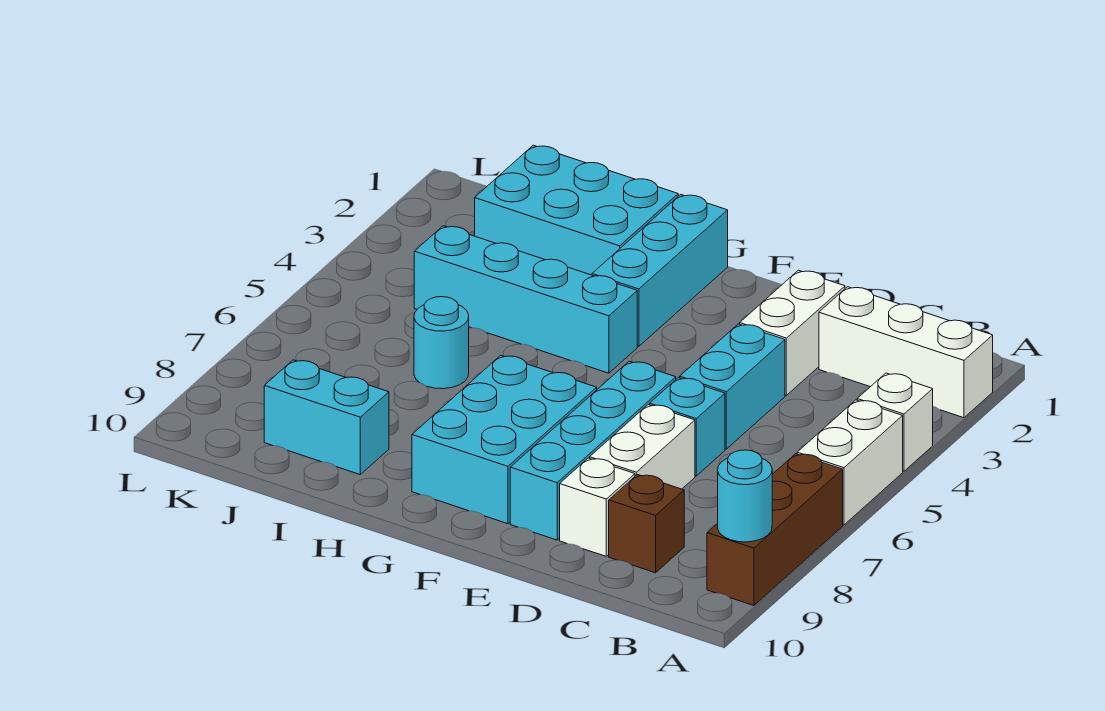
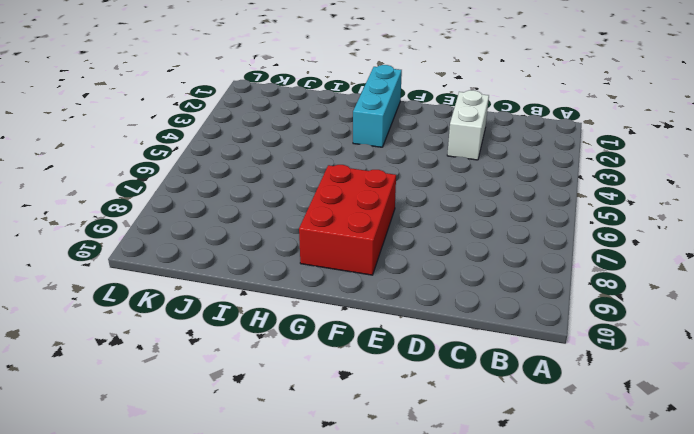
red brick F7:G9 level 1 -> cyan brick F7:G9 level 1
none -> white brick A2:C2 level 1
none -> white brick A4 level 1
none -> white brick A5:A6 level 1

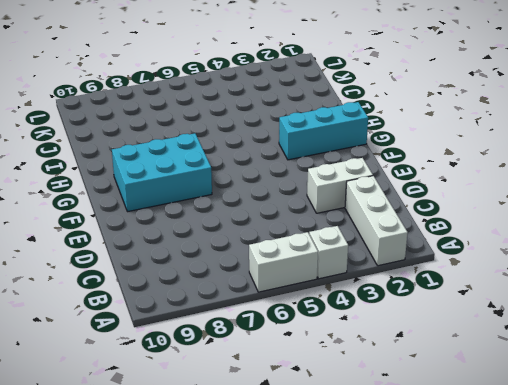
none -> brown brick A7:A9 level 1
none -> brown brick C9 level 1
none -> cyan brick D4:D5 level 1

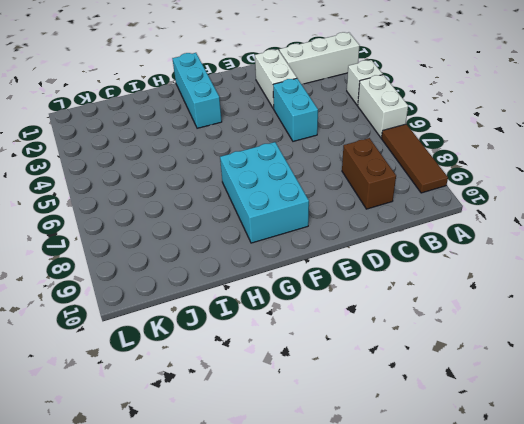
brown tile A7:A9 level 1 -> brown brick A7:A9 level 1
brown brick C8:C9 level 1 -> brown brick C9 level 1
none -> cyan brick D6 level 1
none -> white brick D7:D8 level 1
none -> white brick D9 level 1

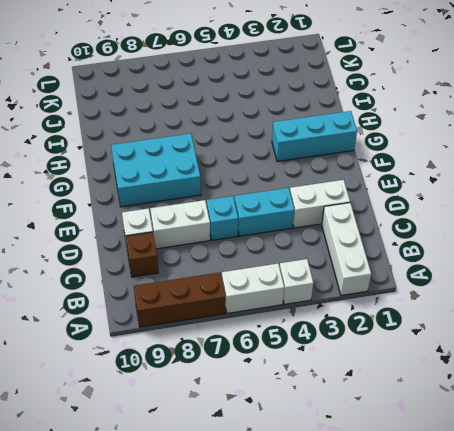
none -> cyan brick E6:E9 level 1
none -> cyan brick G4:J4 level 1
none -> cyan brick H1:J2 level 1

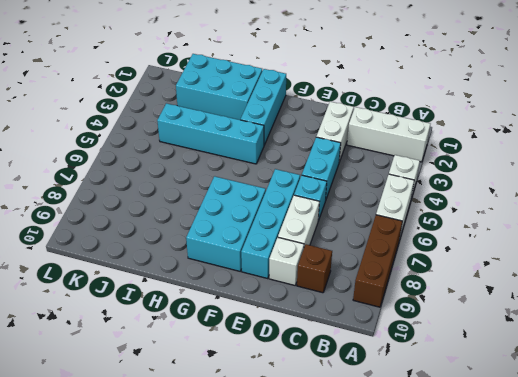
none -> cyan round brick I6 level 1
none -> cyan brick I9:J9 level 1
none -> cyan round brick A9 level 2

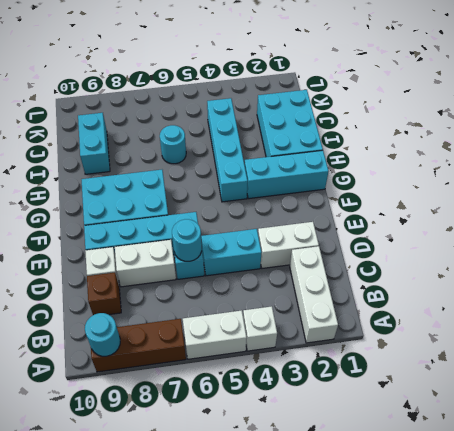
cyan round brick D6 level 2 -> none

